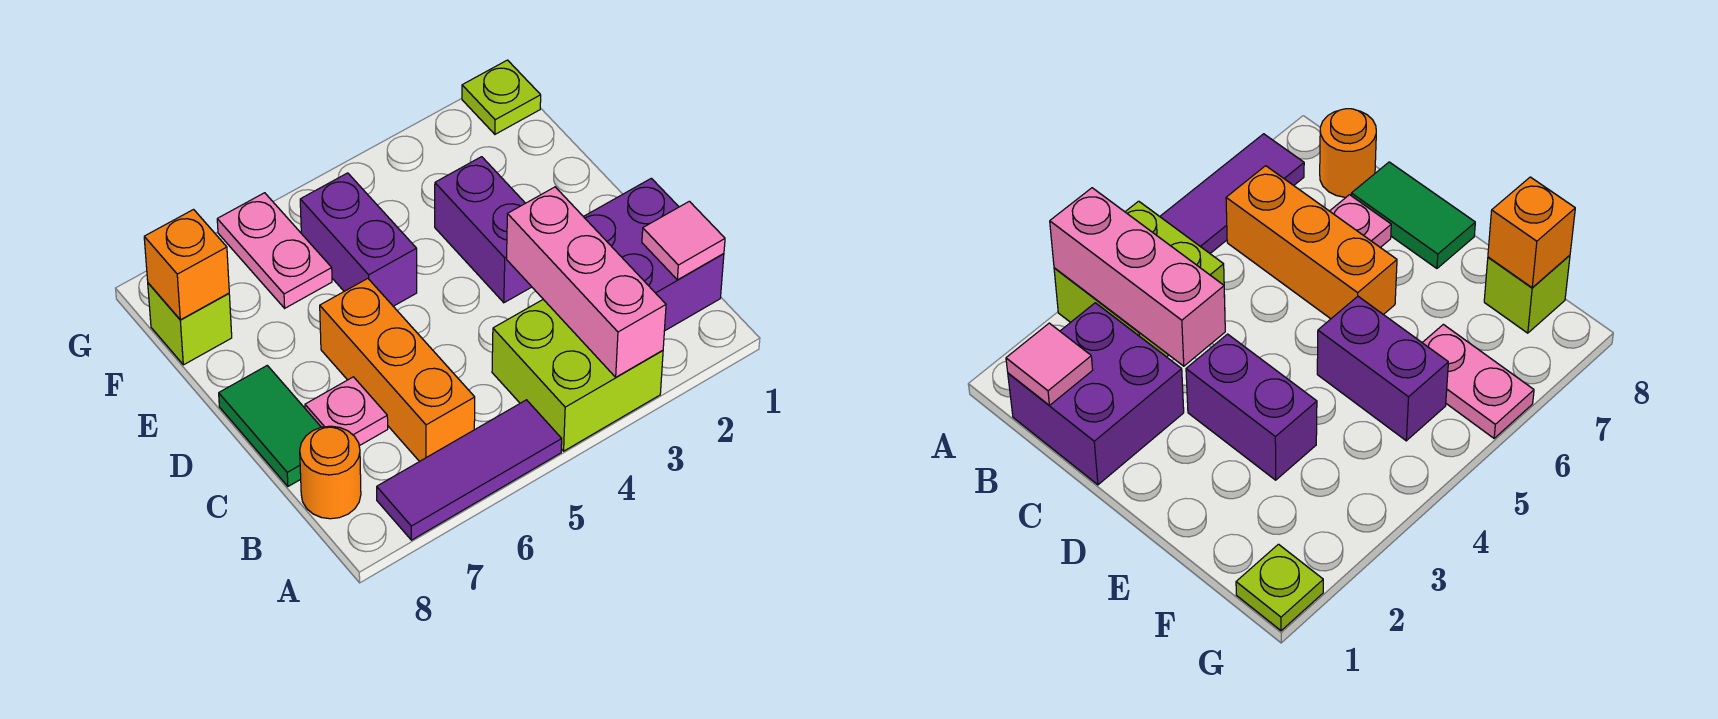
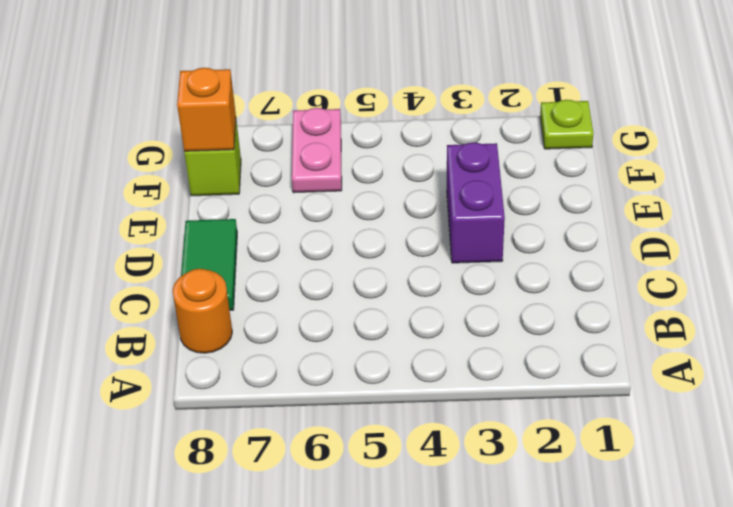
none -> lime brick A3:B4 level 1
none -> purple tile A5:A7 level 1
none -> purple brick B1:C2 level 1

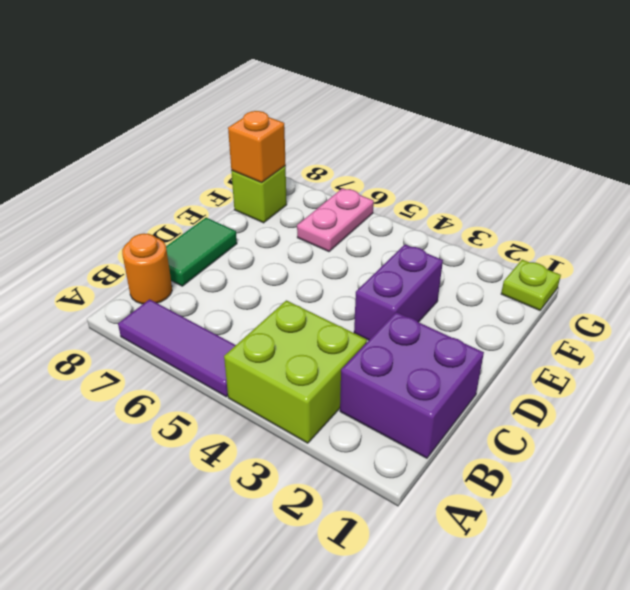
none -> orange brick B6:D6 level 1
none -> pink plate C7 level 1
none -> purple brick E5:F5 level 1

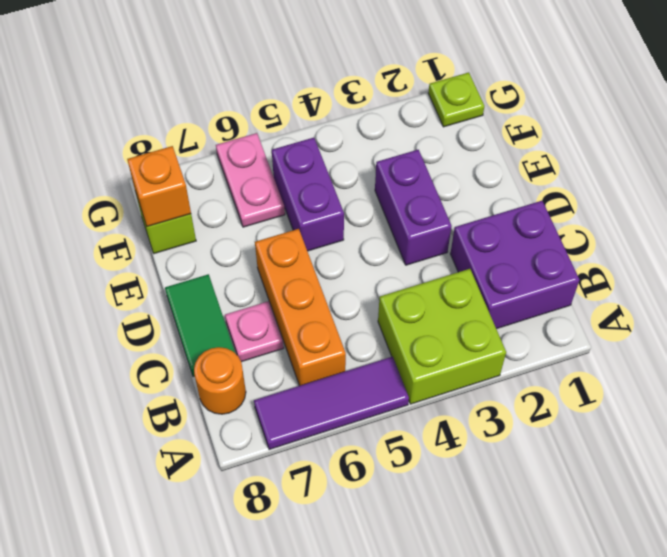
none -> pink brick A3:C3 level 2
none -> pink tile B1 level 2

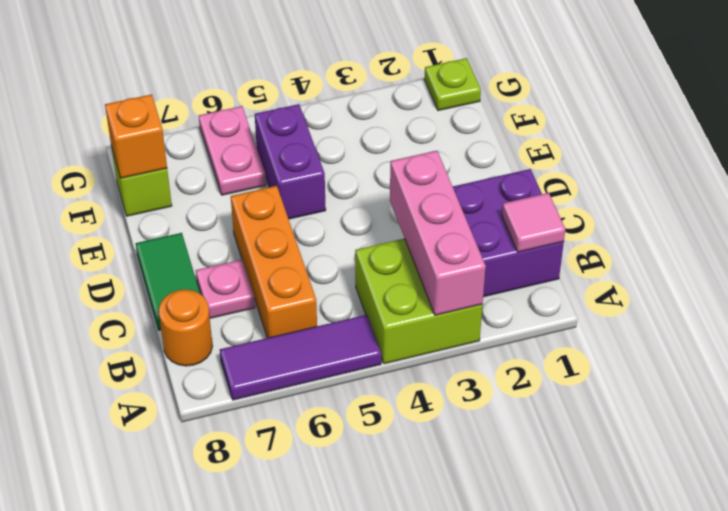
none -> purple brick D3:E3 level 1

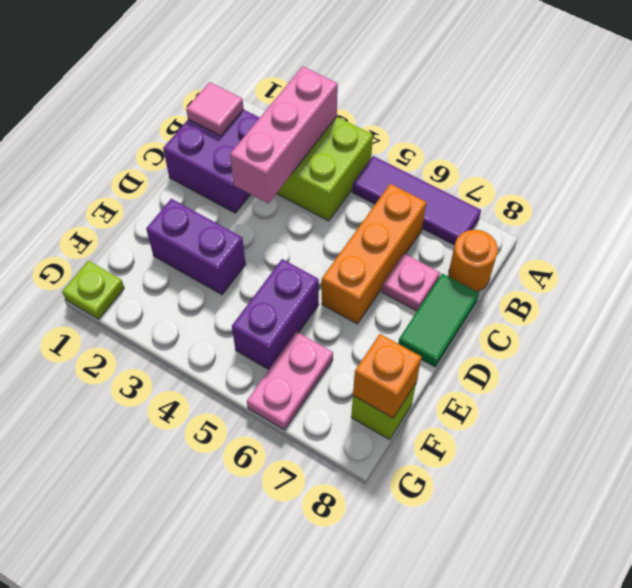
purple brick E2:E3 level 1 -> purple brick D3:E3 level 1

